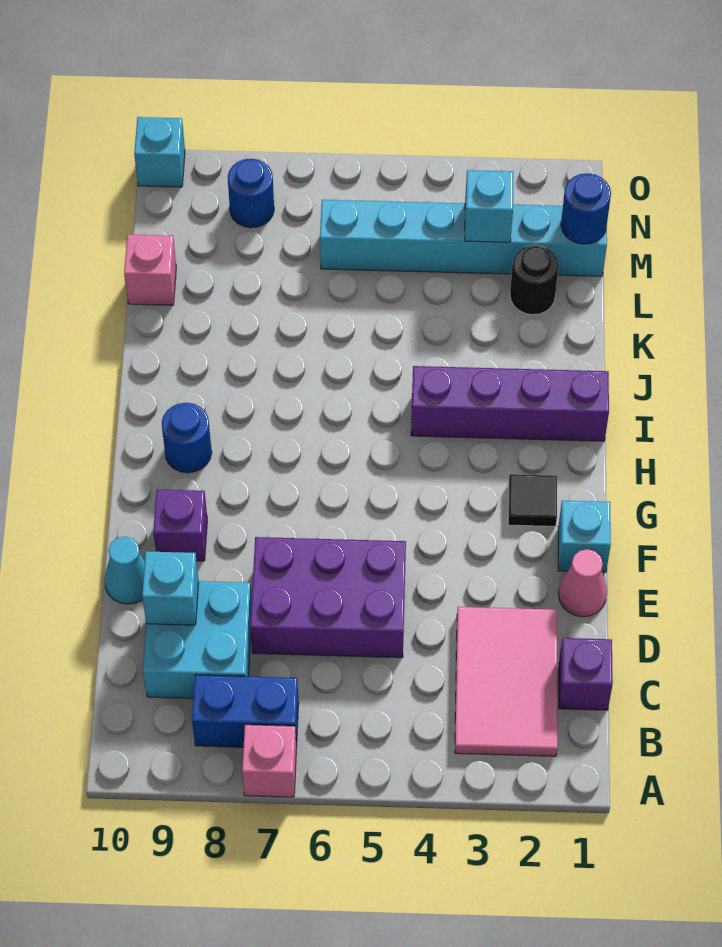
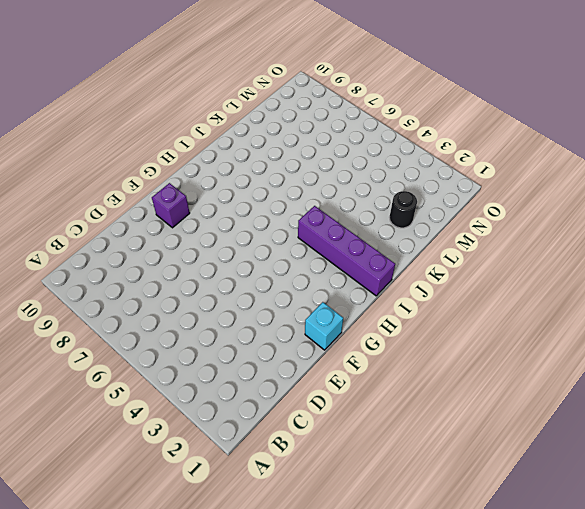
none -> pink brick A7 level 1
none -> pink tile B2:D3 level 1
none -> blue brick B7:B8 level 1

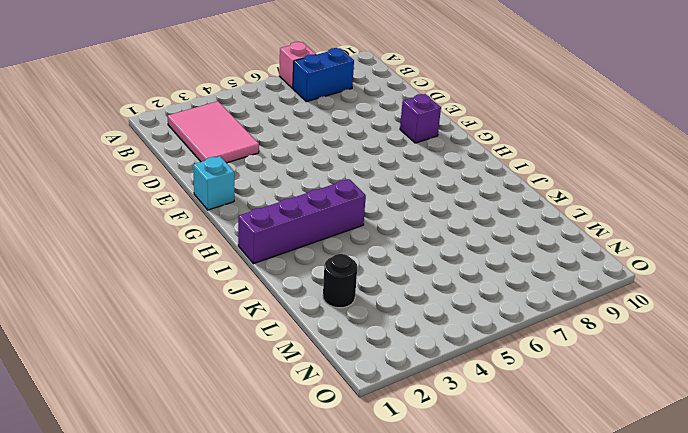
none -> purple brick C1 level 1
none -> cyan brick C8:D9 level 1
none -> purple brick D5:E7 level 1

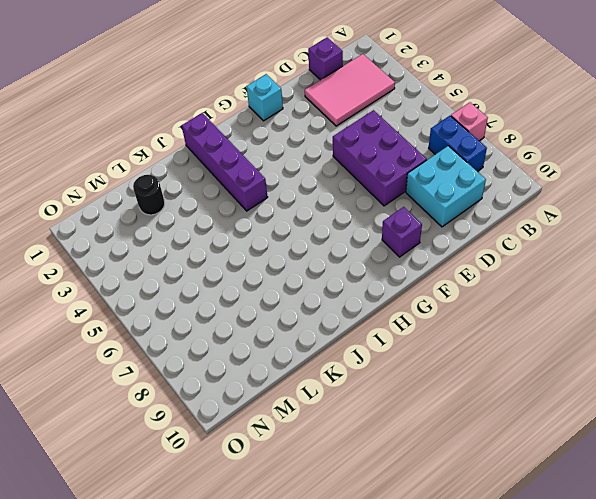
none -> pink cone E1 level 1
none -> cyan cone E10 level 1
none -> black tile G2 level 1

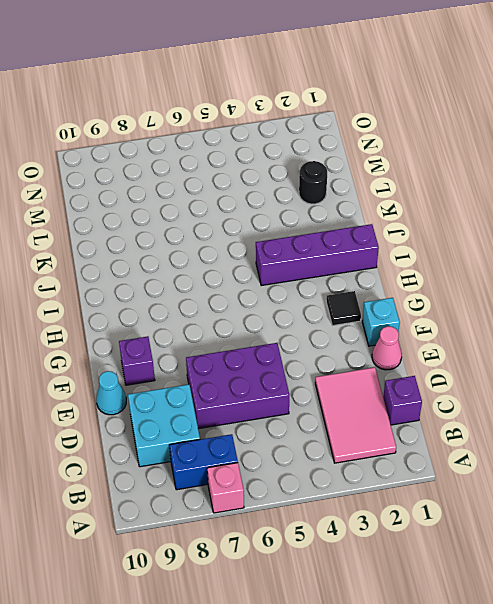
none -> blue round brick H9 level 1
none -> pink brick L10 level 1
none -> cyan brick M1:M6 level 1

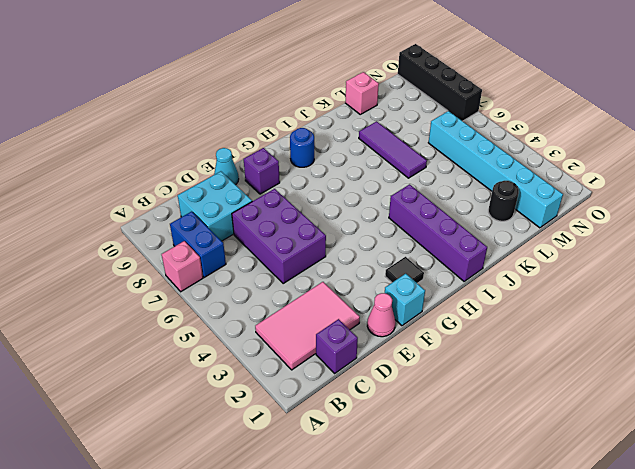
purple tile K6:K8 level 1 -> none
black brick O7:O10 level 1 -> cyan brick O10 level 1
none -> blue round brick N8 level 1
none -> cyan brick D9 level 2
none -> blue round brick M1 level 2

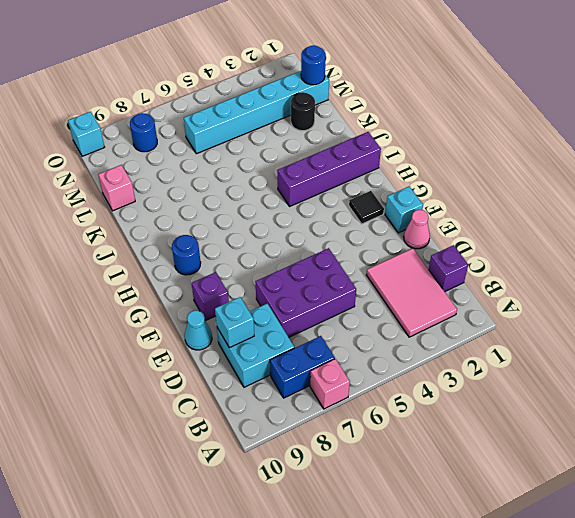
none -> cyan brick M3 level 2

